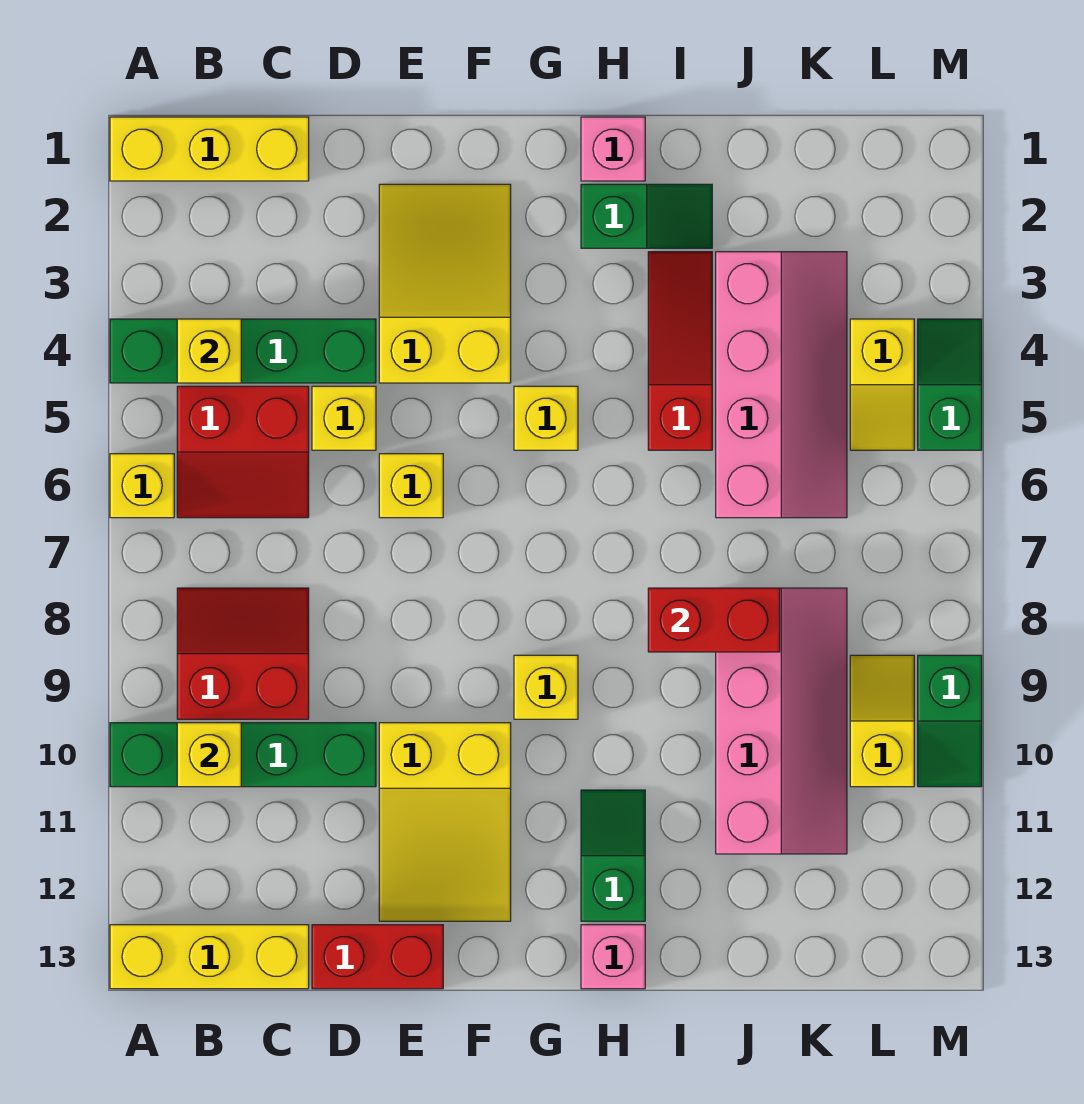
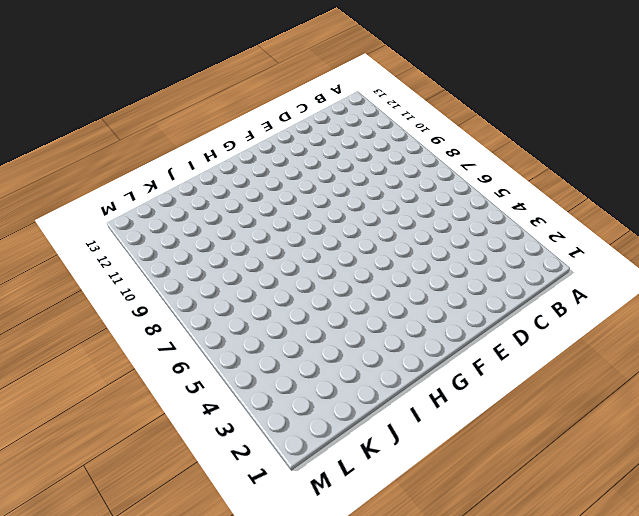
none -> yellow brick A1:C1 level 1
none -> green brick A4:D4 level 1
none -> yellow brick A6 level 1

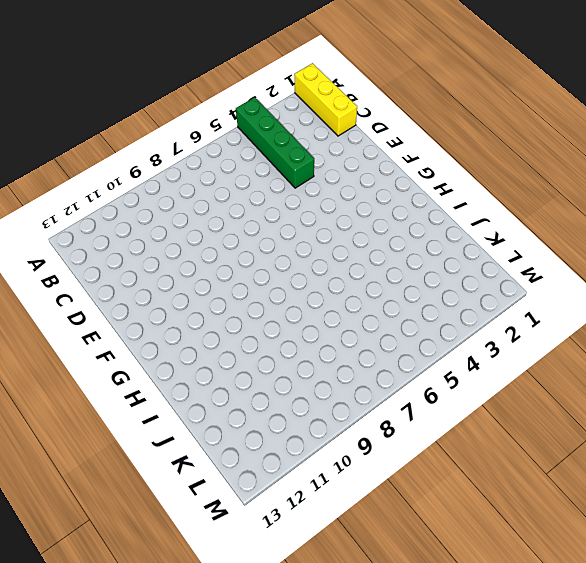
none -> yellow brick A6 level 1
none -> green brick A10:D10 level 1
none -> yellow brick A13:C13 level 1

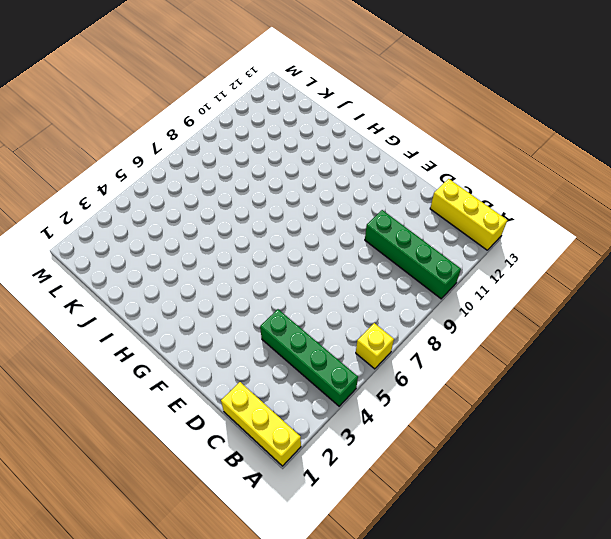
none -> red slope B5:C6 level 1 top 5
none -> red slope B8:C9 level 1 top 9
none -> yellow brick D5 level 1

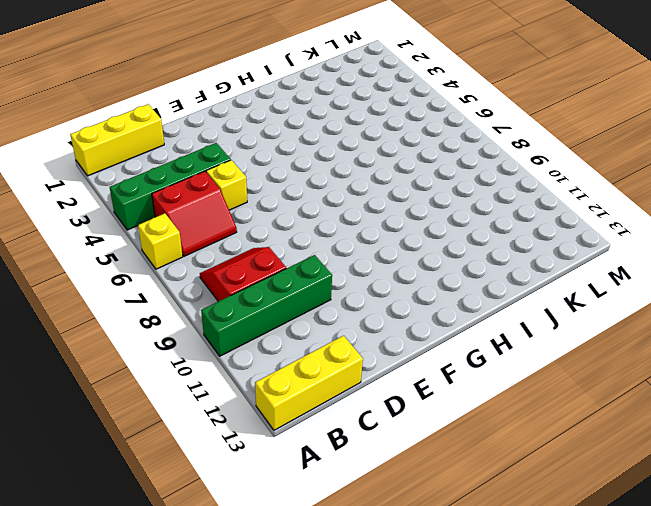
none -> red brick D13:E13 level 1
none -> yellow slope E2:F4 level 1 top 4
none -> yellow brick E6 level 1

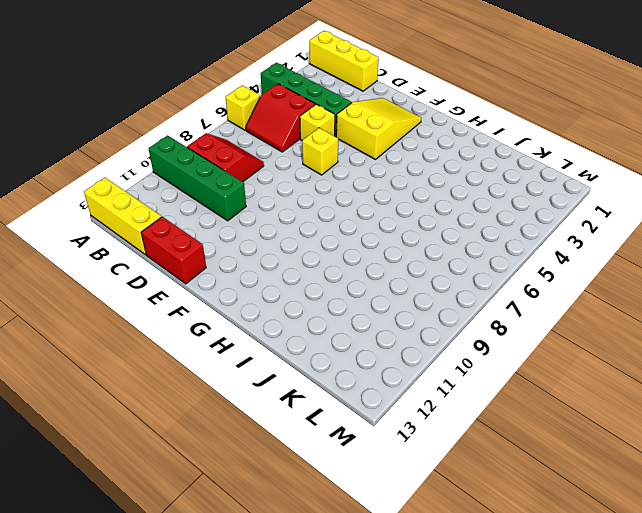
none -> yellow slope E10:F12 level 1 top 10
none -> yellow brick G5 level 1
none -> yellow brick G9 level 1

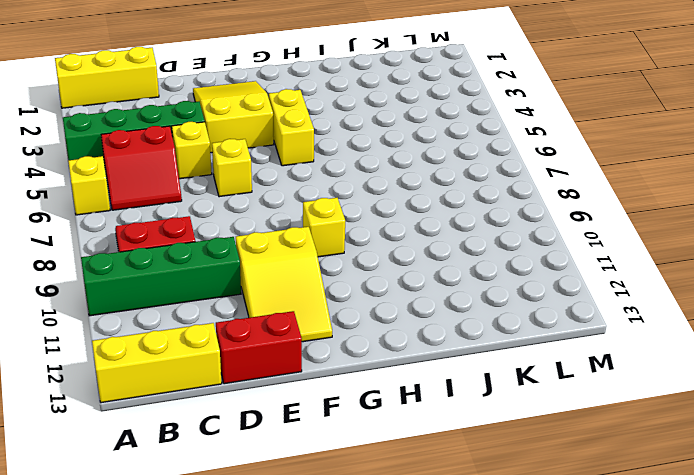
yellow brick G4:G5 level 1 -> yellow brick G5 level 1
none -> pink brick H1 level 1
none -> green slope H2:I2 level 1 top H
none -> green slope H11:H12 level 1 top 12

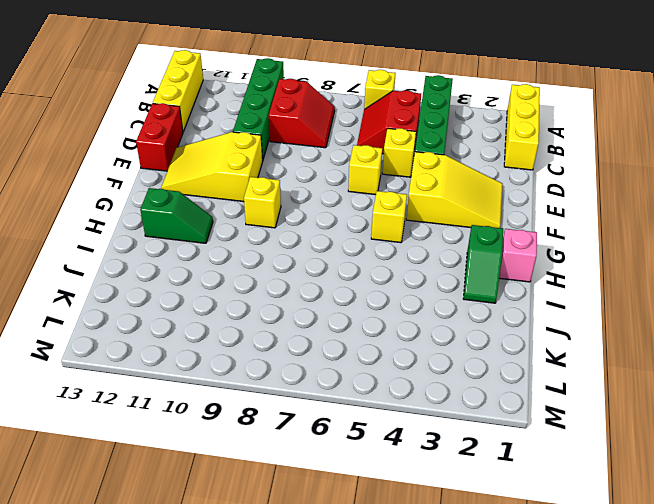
none -> pink brick H13 level 1
none -> red slope I3:I5 level 1 top 5
none -> pink slope J3:K6 level 1 top J

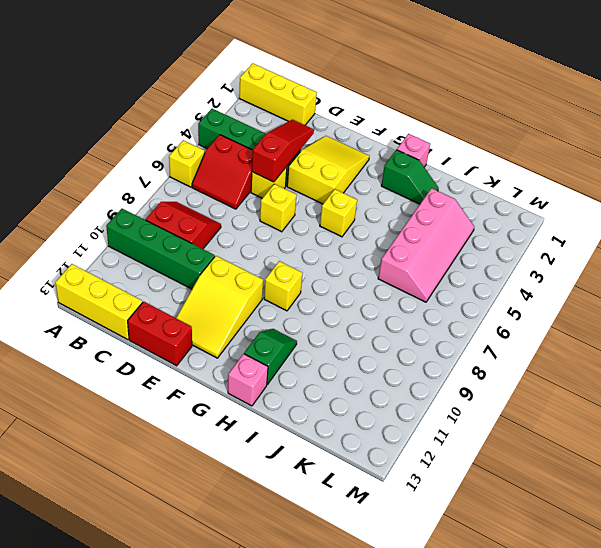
red slope D3:D5 level 2 top 5 -> red slope I3:I5 level 1 top 5
none -> pink slope J8:K11 level 1 top J
none -> yellow slope L4:L5 level 1 top 4
none -> yellow slope L9:L10 level 1 top 10

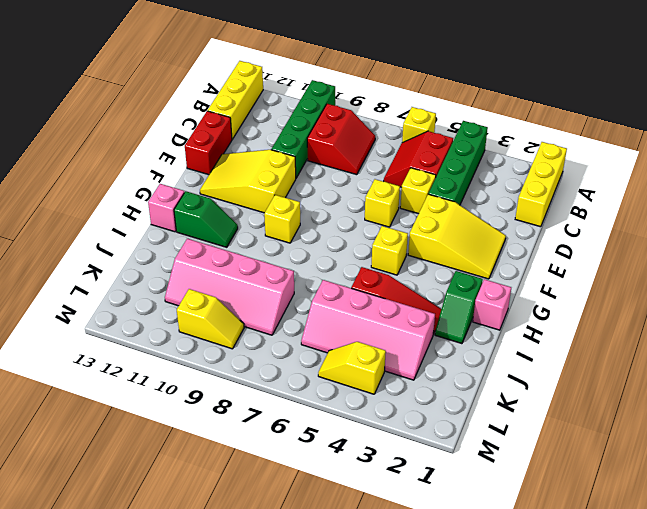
none -> green slope M4:M5 level 1 top 5
none -> green slope M9:M10 level 1 top 9
none -> yellow brick B4 level 2

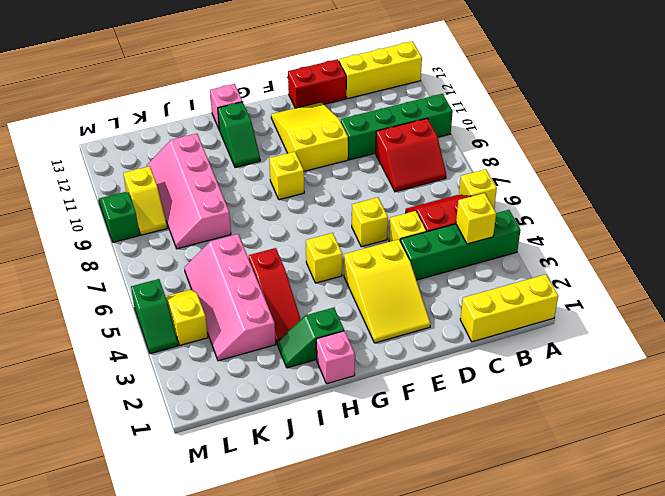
none -> yellow brick B10 level 2
none -> red brick I8:J8 level 2

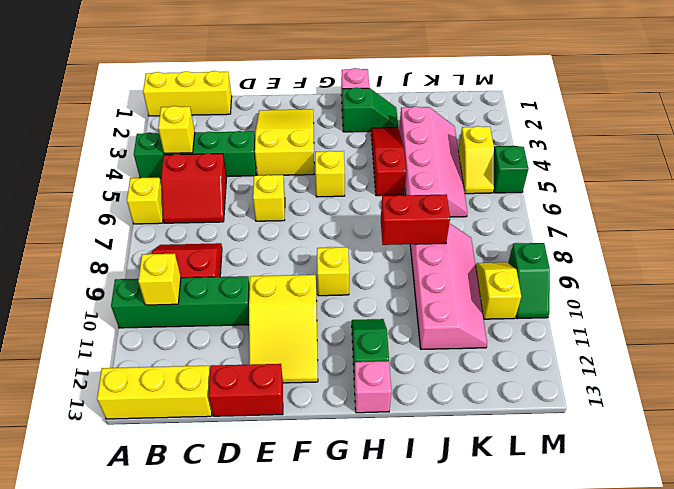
none -> yellow brick D5 level 1

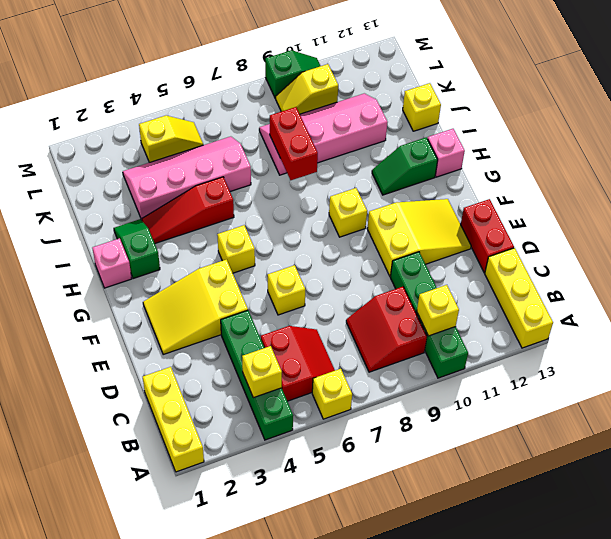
yellow brick J13 level 1 -> yellow brick D5 level 1
none -> green slope M4:M5 level 1 top 5

